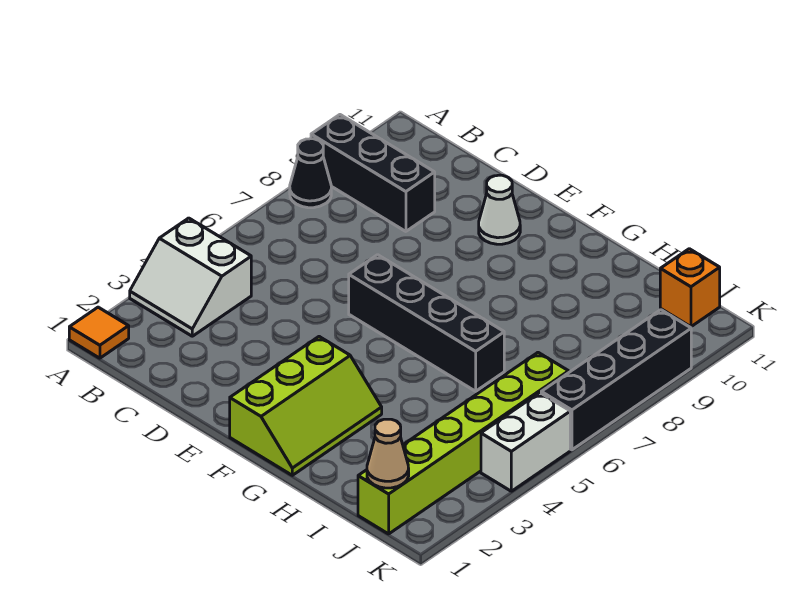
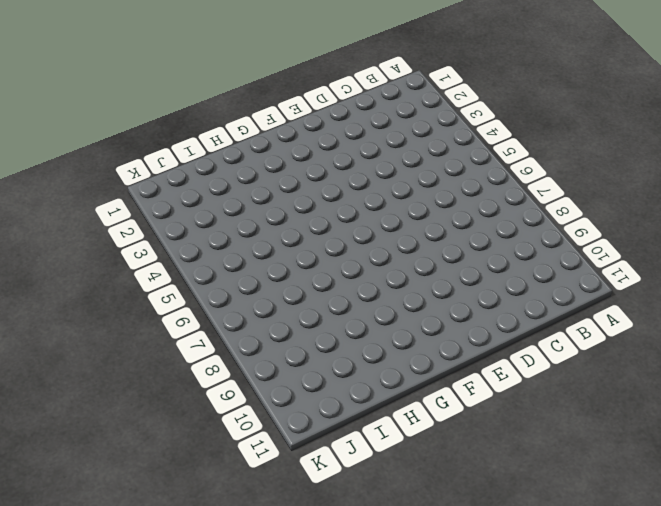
none -> orange tile A1 level 1
none -> white slope A3:B4 level 1 top 4
none -> black cone A8 level 1

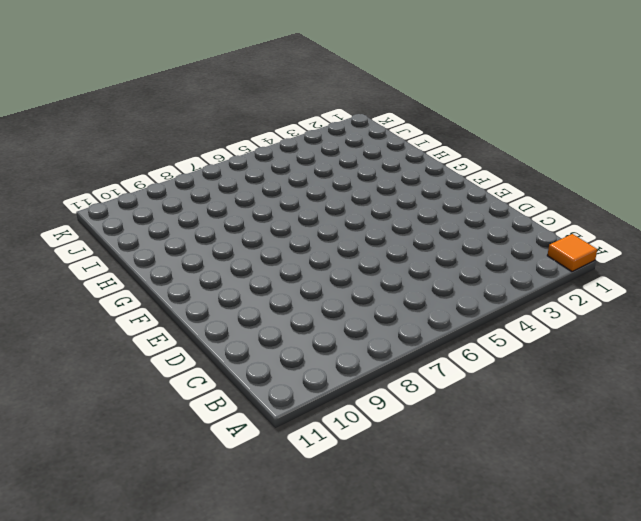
none -> white slope A3:B4 level 1 top 4
none -> black cone A8 level 1
none -> black brick A9:C9 level 1

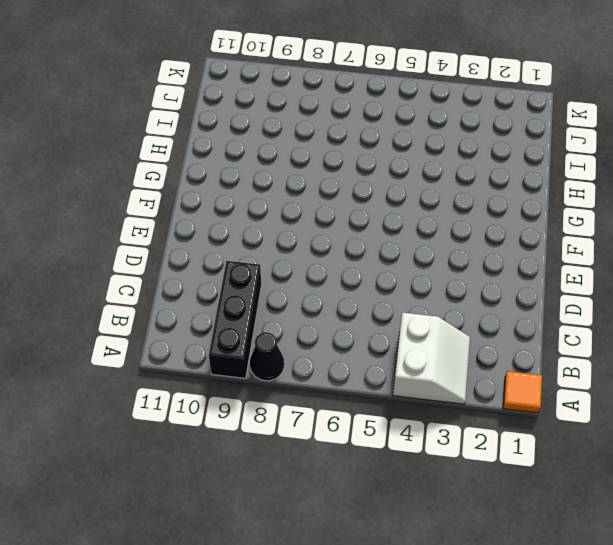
none -> black brick E6:H6 level 1
none -> white cone E10 level 1
none -> lime slope F1:G3 level 1 top F

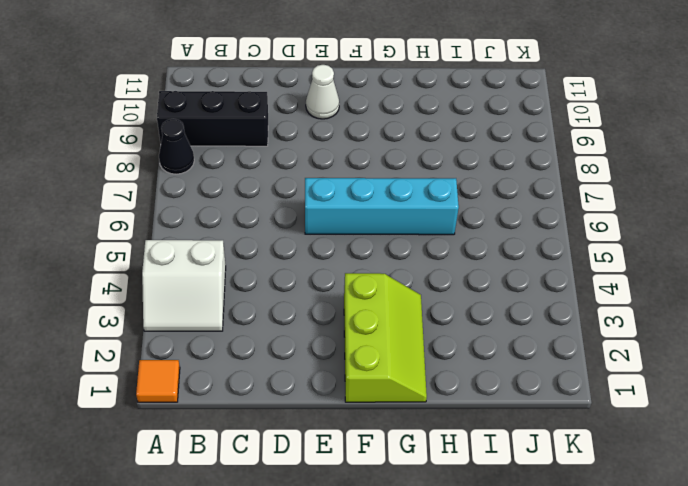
cyan brick E6:H6 level 1 -> black brick E6:H6 level 1
none -> lime brick J1:J6 level 1
none -> orange brick J11 level 1
none -> white brick K4:K5 level 1

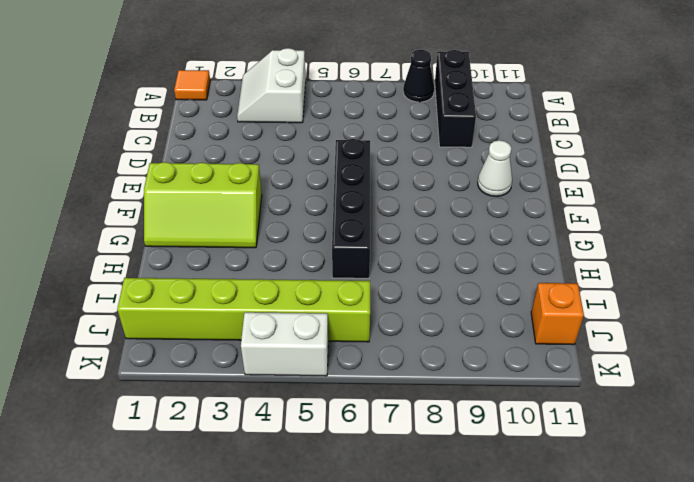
none -> black brick K6:K9 level 1
none -> tan cone J1 level 2

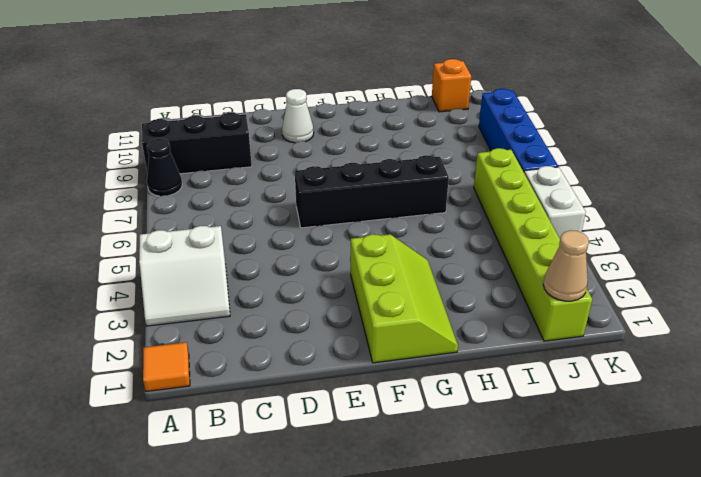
blue brick K6:K9 level 1 -> black brick K6:K9 level 1

